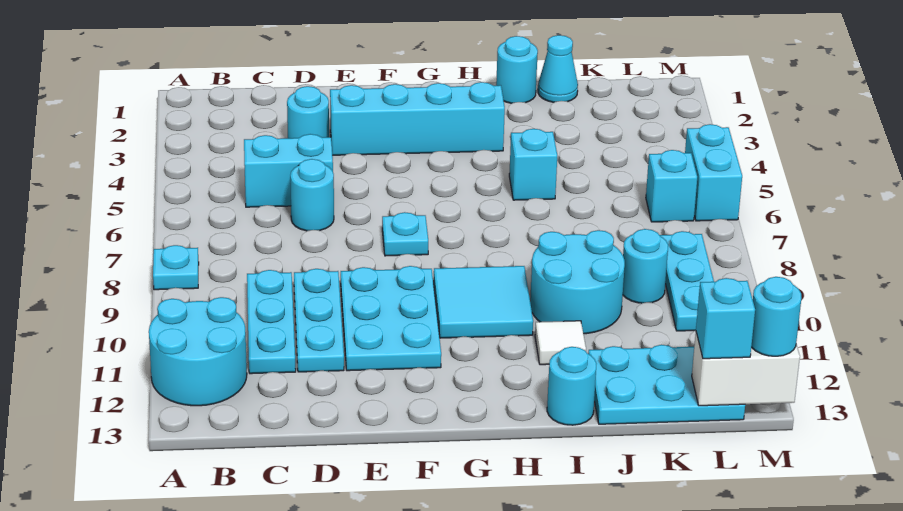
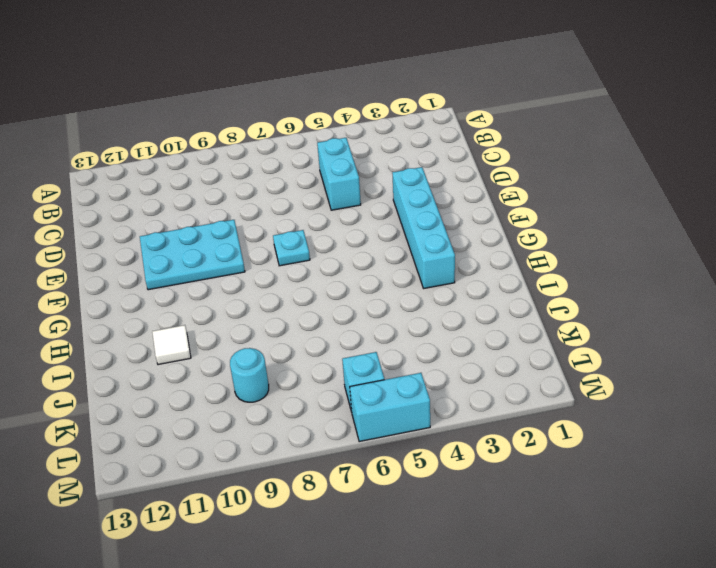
none -> cyan plate A8 level 1
none -> cyan round brick A11:B12 level 1
none -> cyan plate C9:C11 level 1

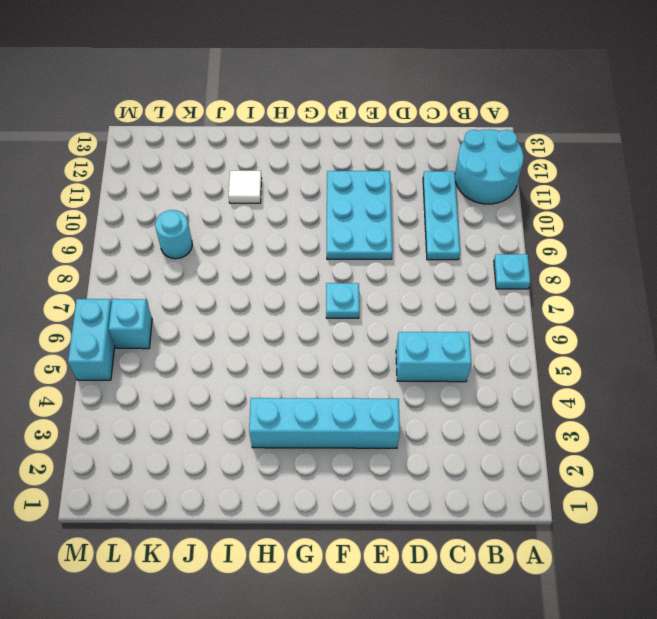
none -> cyan round brick D3 level 1
none -> cyan round brick D6 level 1
none -> cyan plate D9:D11 level 1

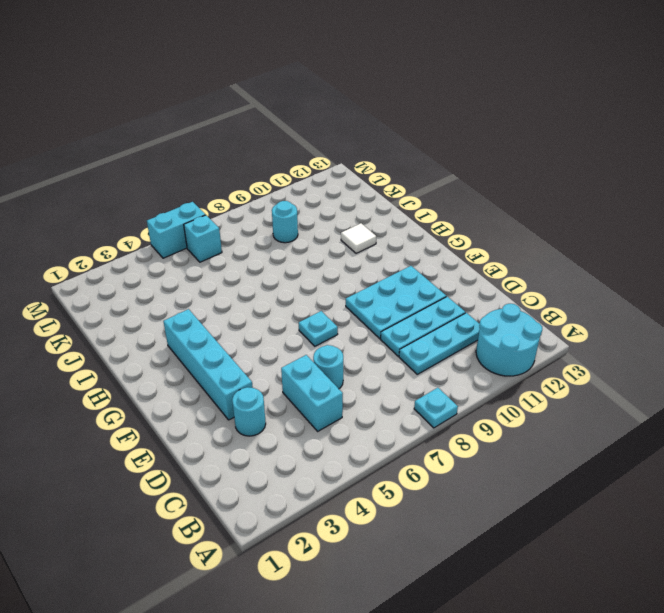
none -> cyan tile G9:H10 level 1
none -> cyan round brick I1 level 1
none -> cyan brick I5 level 1

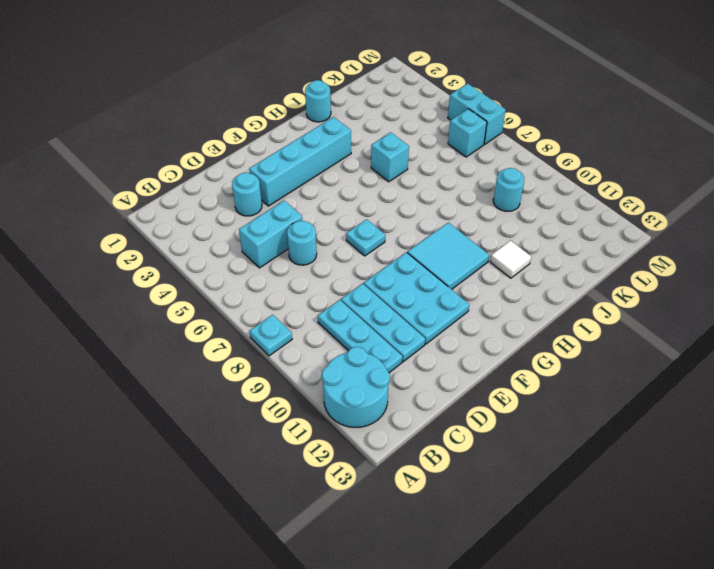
none -> cyan round brick I9:J10 level 1
none -> cyan round brick I13 level 1
none -> cyan cone J1 level 1

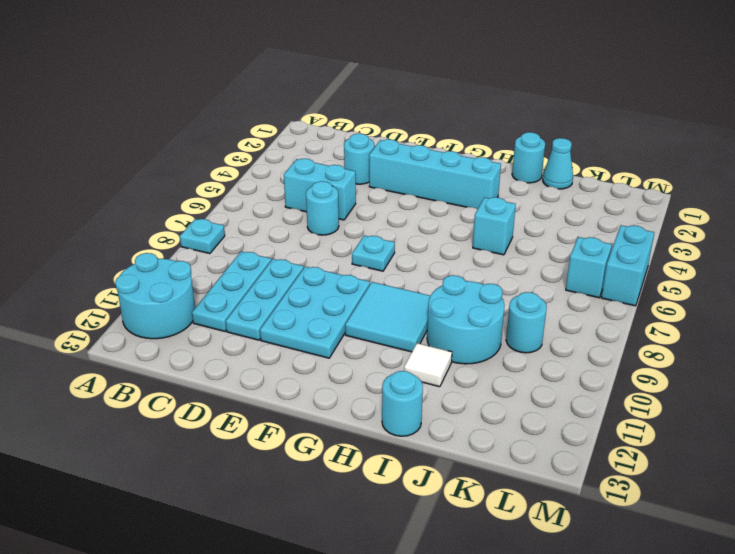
none -> cyan plate J12:L13 level 1
none -> cyan plate L8:L10 level 1
none -> white brick L13:M13 level 2

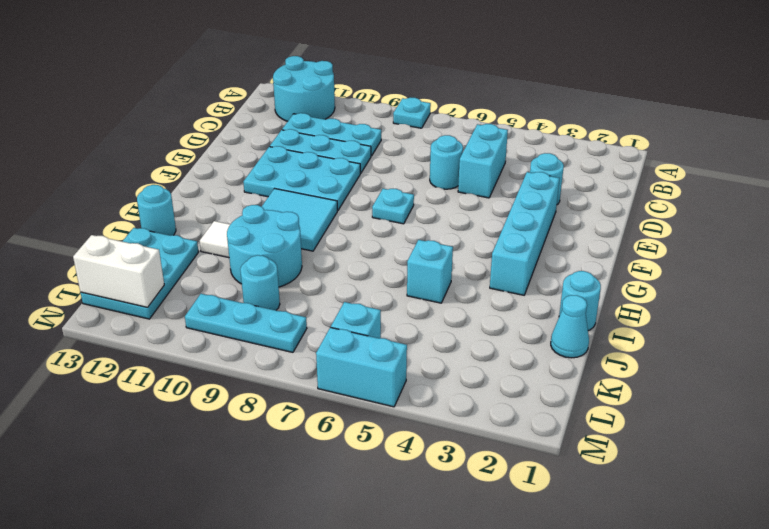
white brick L12:L13 level 2 -> white brick L13:M13 level 2
none -> cyan brick L13 level 3
none -> cyan round brick M13 level 3

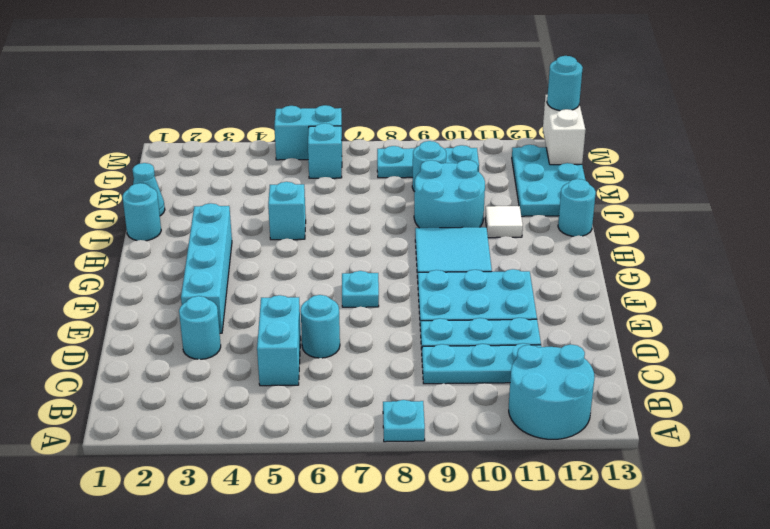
none -> cyan brick L13 level 3

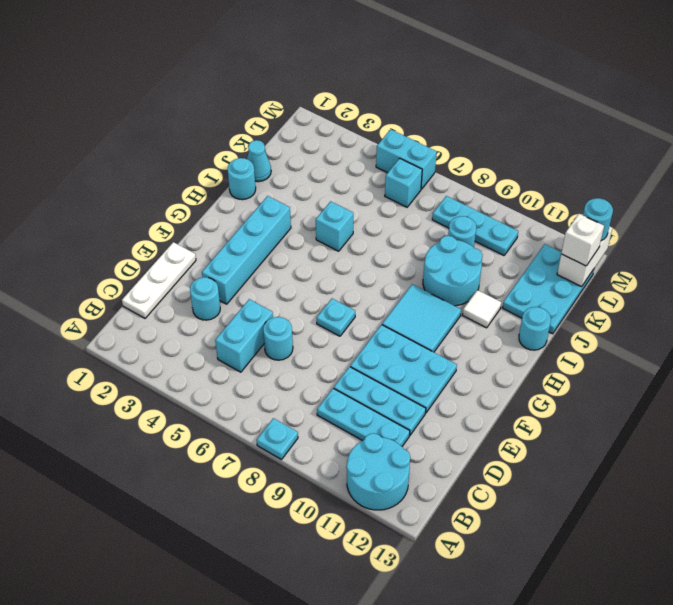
white plate C1:E1 level 1 -> none
white brick L13 level 3 -> cyan brick L13 level 3

